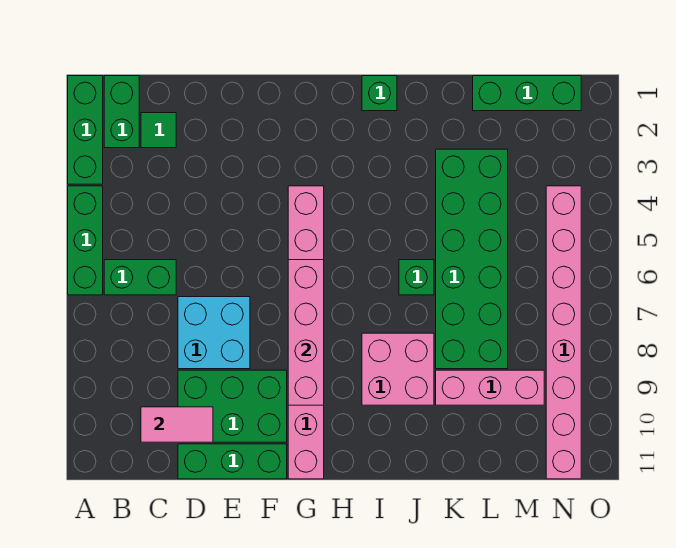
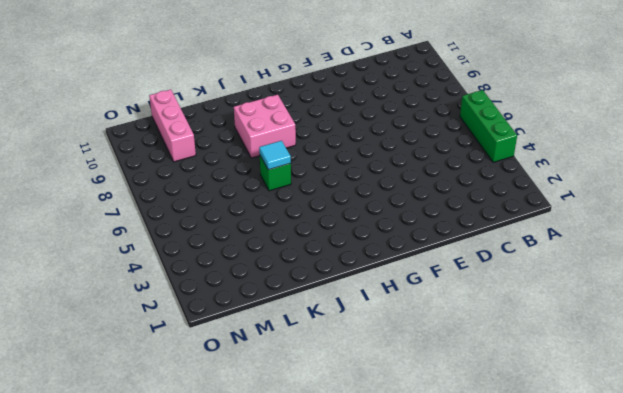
cyan tile J6 level 2 -> none
pink brick M9:M11 level 1 -> pink brick K9:M9 level 1
none -> green brick A1:A3 level 1
none -> green brick B1:B2 level 1
none -> green brick B6:C6 level 1

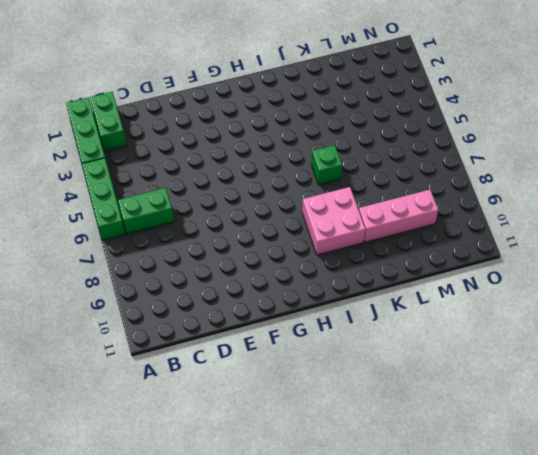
none -> green tile C2 level 1
none -> cyan brick D7:E8 level 1
none -> green brick D9:F10 level 1

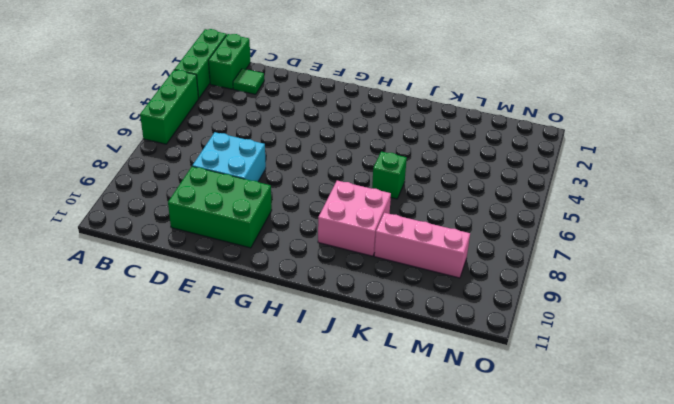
none -> green brick B6:C6 level 1
none -> green brick D11:F11 level 1
none -> pink brick G4:G11 level 1

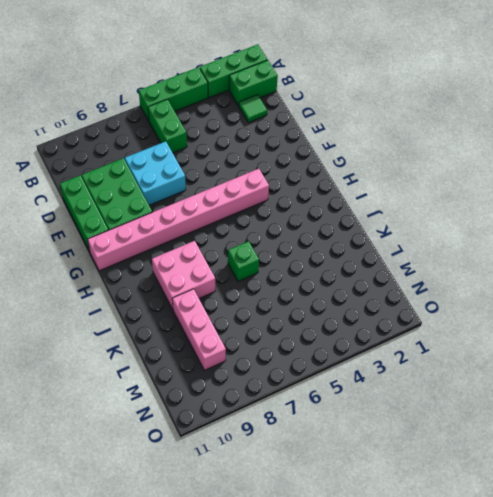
none -> green brick I1 level 1
none -> green brick K3:L8 level 1
none -> green brick L1:N1 level 1

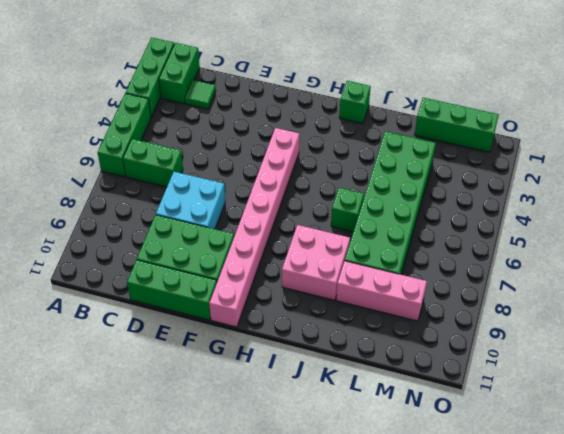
none -> pink brick N4:N11 level 1
none -> pink tile C10:D10 level 2
none -> pink brick G6:G9 level 2

